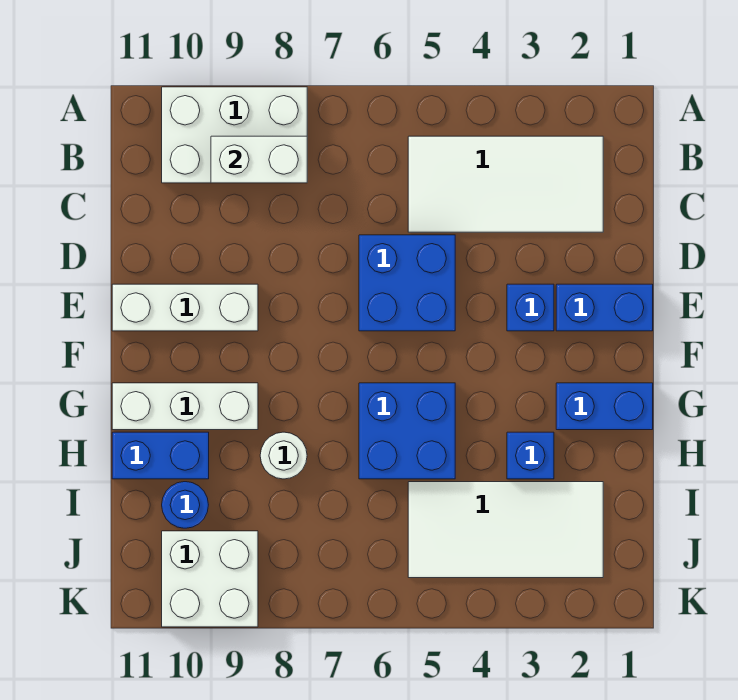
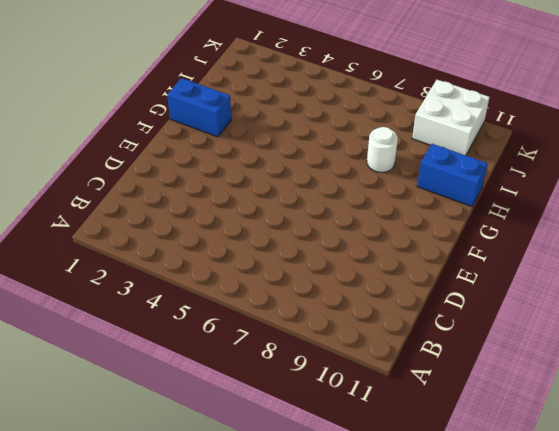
none -> white brick A8:B10 level 1
none -> white tile B2:C5 level 1
none -> blue brick D5:E6 level 1

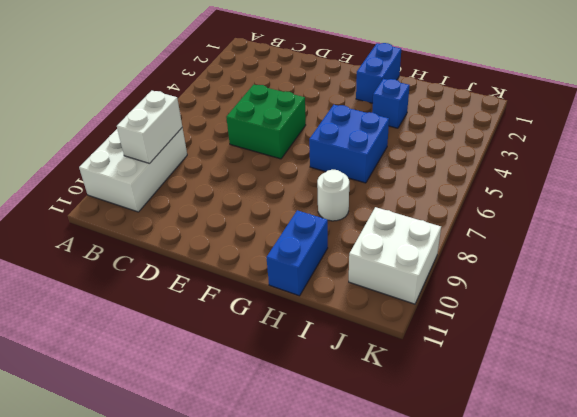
green brick D5:E6 level 1 -> blue brick D5:E6 level 1
none -> white tile B2:C5 level 1
none -> blue brick E1:E2 level 1
none -> blue brick E3 level 1

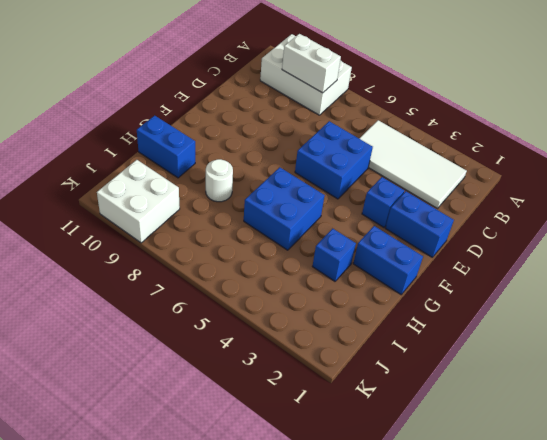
none -> white brick E9:E11 level 1
none -> white brick G9:G11 level 1
none -> white tile I2:J5 level 1

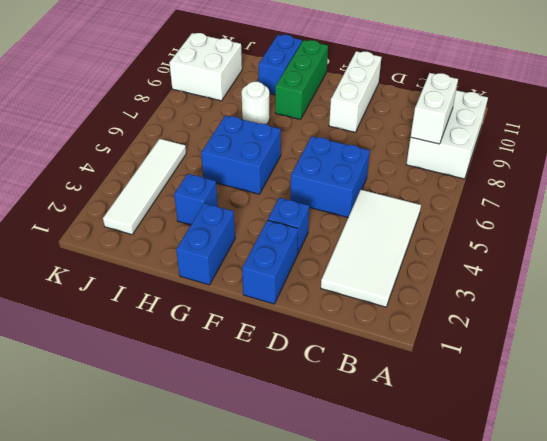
green brick G9:G11 level 1 -> white brick G9:G11 level 1
white tile J2:J5 level 1 -> white tile I2:J5 level 1
none -> blue round brick I10 level 1

